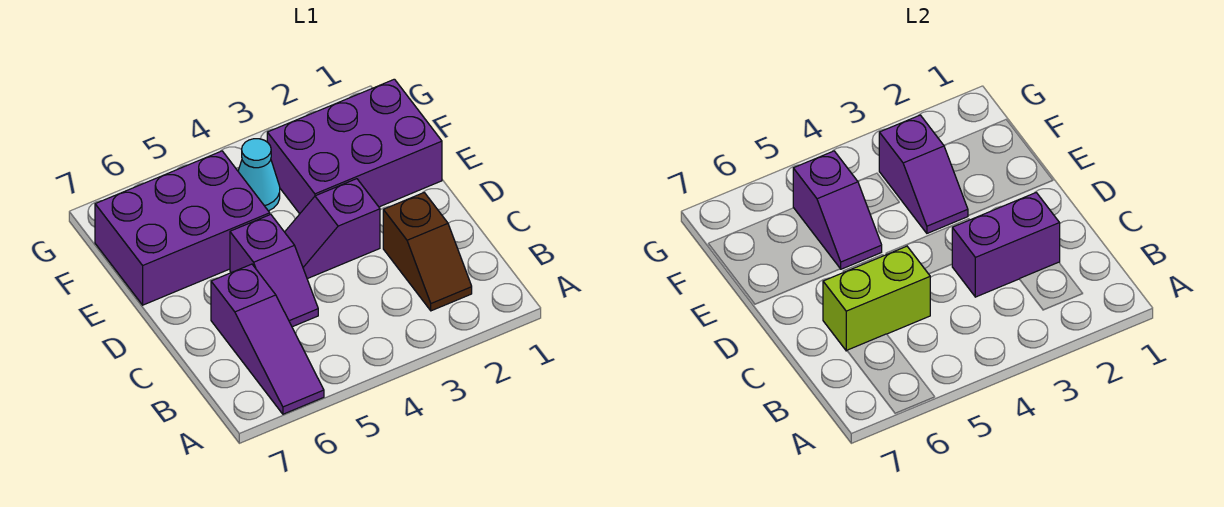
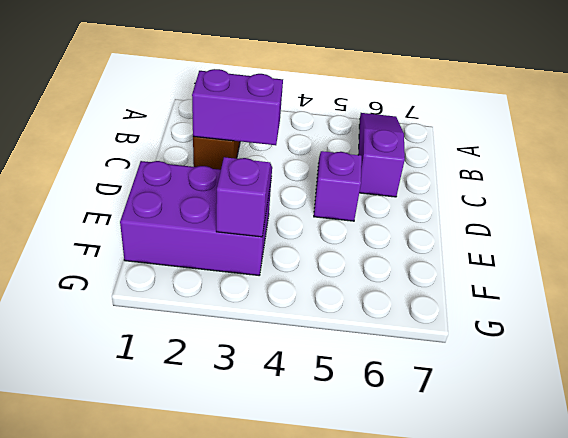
none -> purple slope D3:D4 level 1 top 3
none -> purple brick E5:F7 level 1

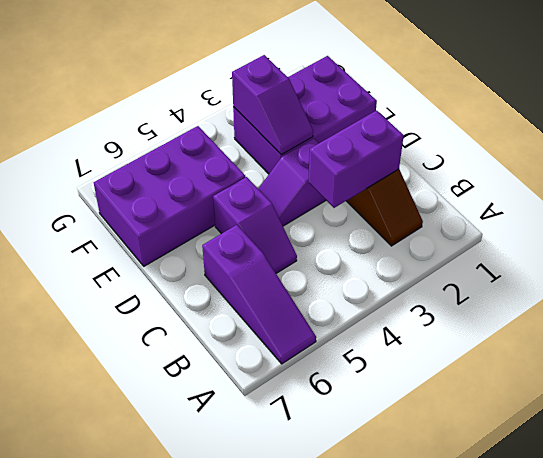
none -> cyan cone F4 level 1
none -> lime brick C5:C6 level 2

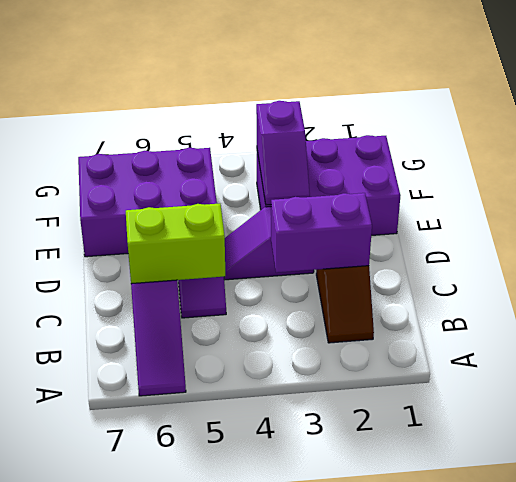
none -> cyan cone F4 level 1
none -> purple slope E5:F5 level 2 top F

